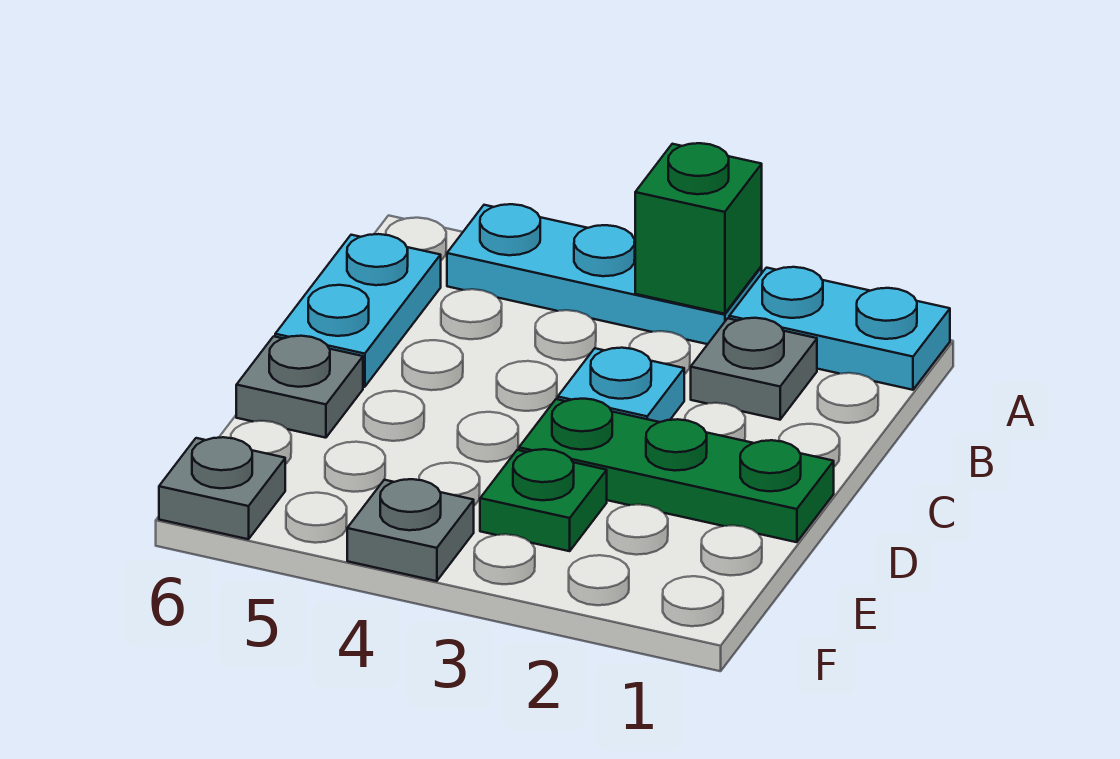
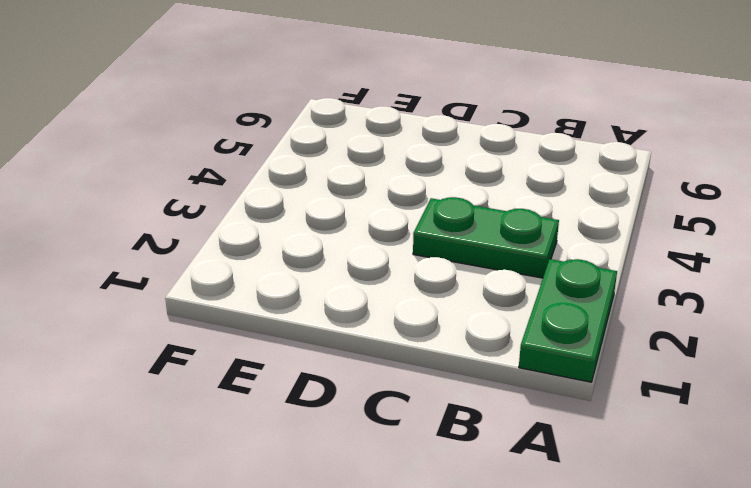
green plate A1:A2 level 1 -> cyan plate A1:A2 level 1
green plate B3:C3 level 1 -> cyan plate C3 level 1
none -> cyan plate A3:A5 level 1
none -> grey plate B2 level 1

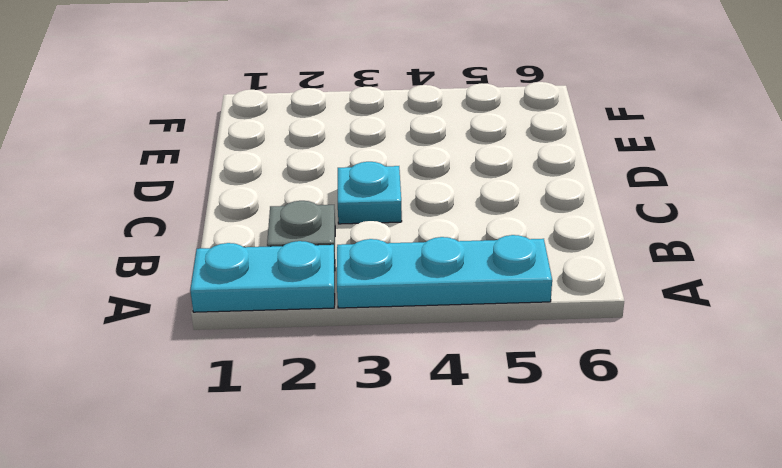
none -> cyan plate B6:C6 level 1
none -> green plate D1:D3 level 1

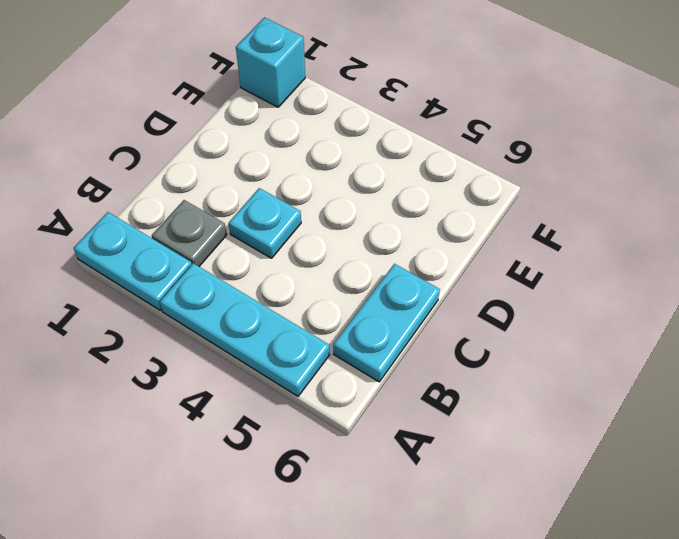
cyan brick F1 level 1 -> none
none -> green plate D1:D3 level 1
none -> grey plate D6 level 1

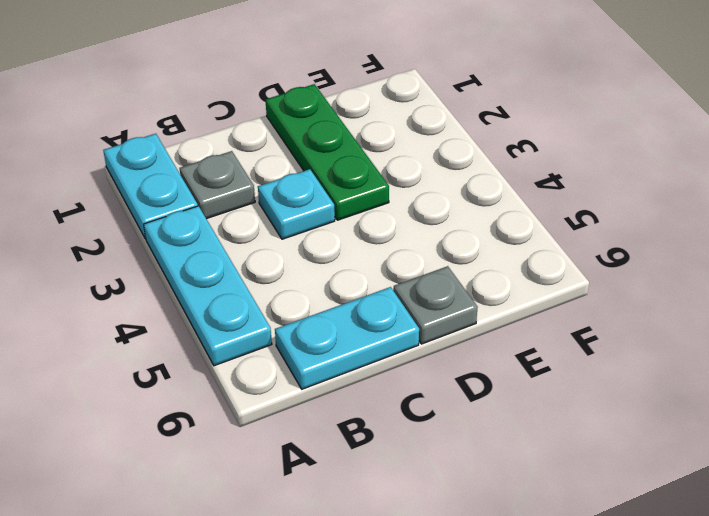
none -> green plate E3 level 1
none -> grey plate F4 level 1

